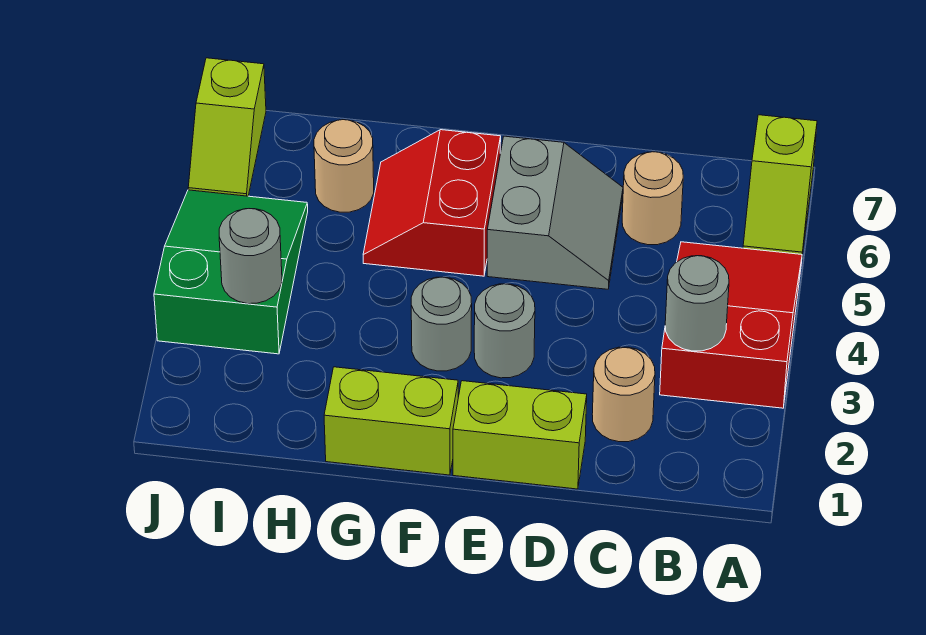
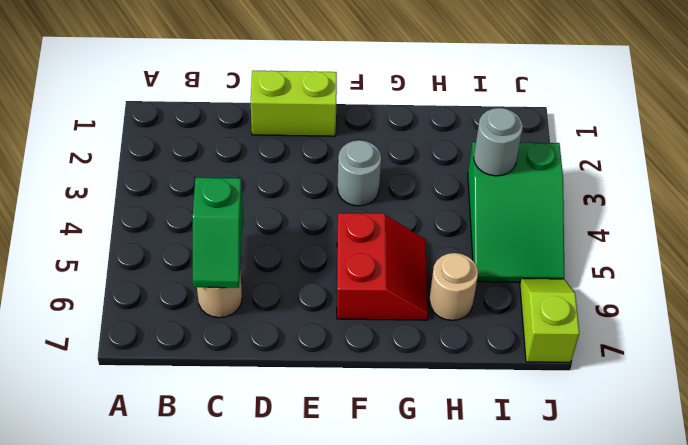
green slope C5:C6 level 2 top 5 -> none
none -> red slope A3:B5 level 1 top 3
none -> lime slope A6:A7 level 1 top 7
none -> tan round brick C2 level 1

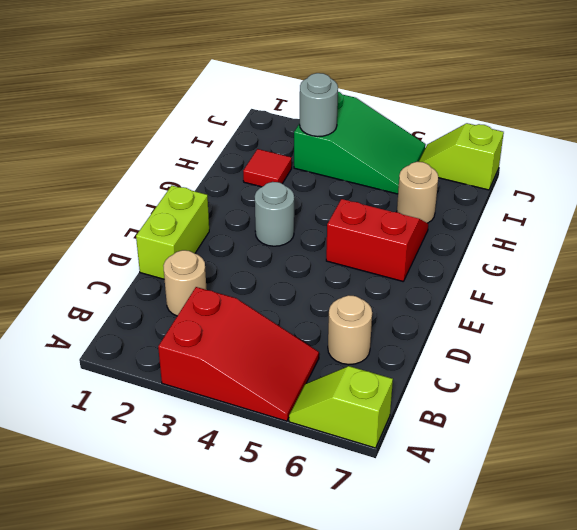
red tile H2 level 1 -> none
none -> grey slope D5:E6 level 1 top E
none -> grey round brick E3 level 1
none -> lime brick F1:G1 level 1

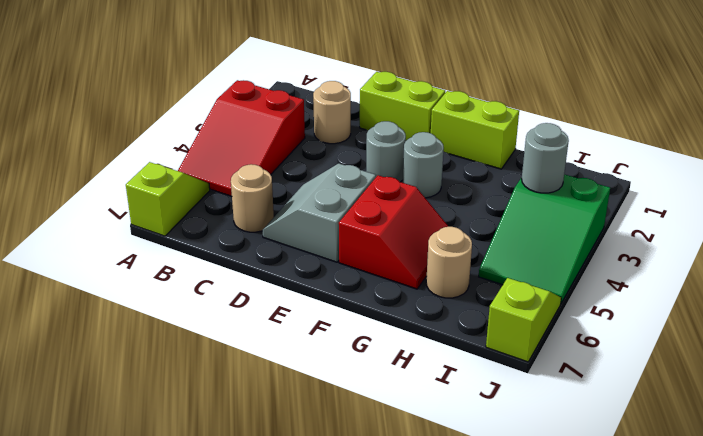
none -> grey round brick B3 level 2

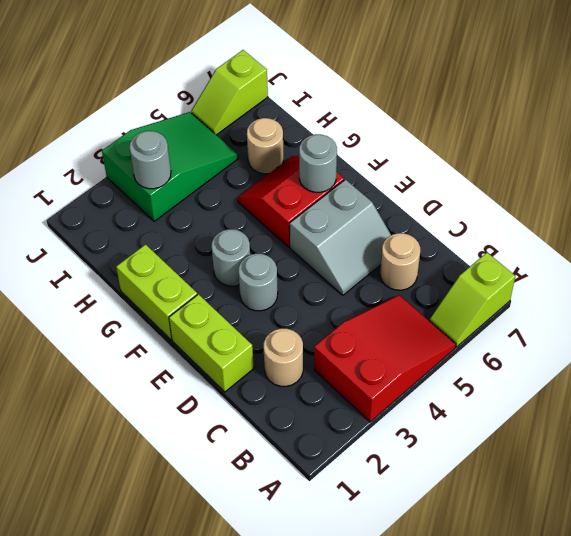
grey round brick F6 level 2 -> grey round brick B3 level 2

